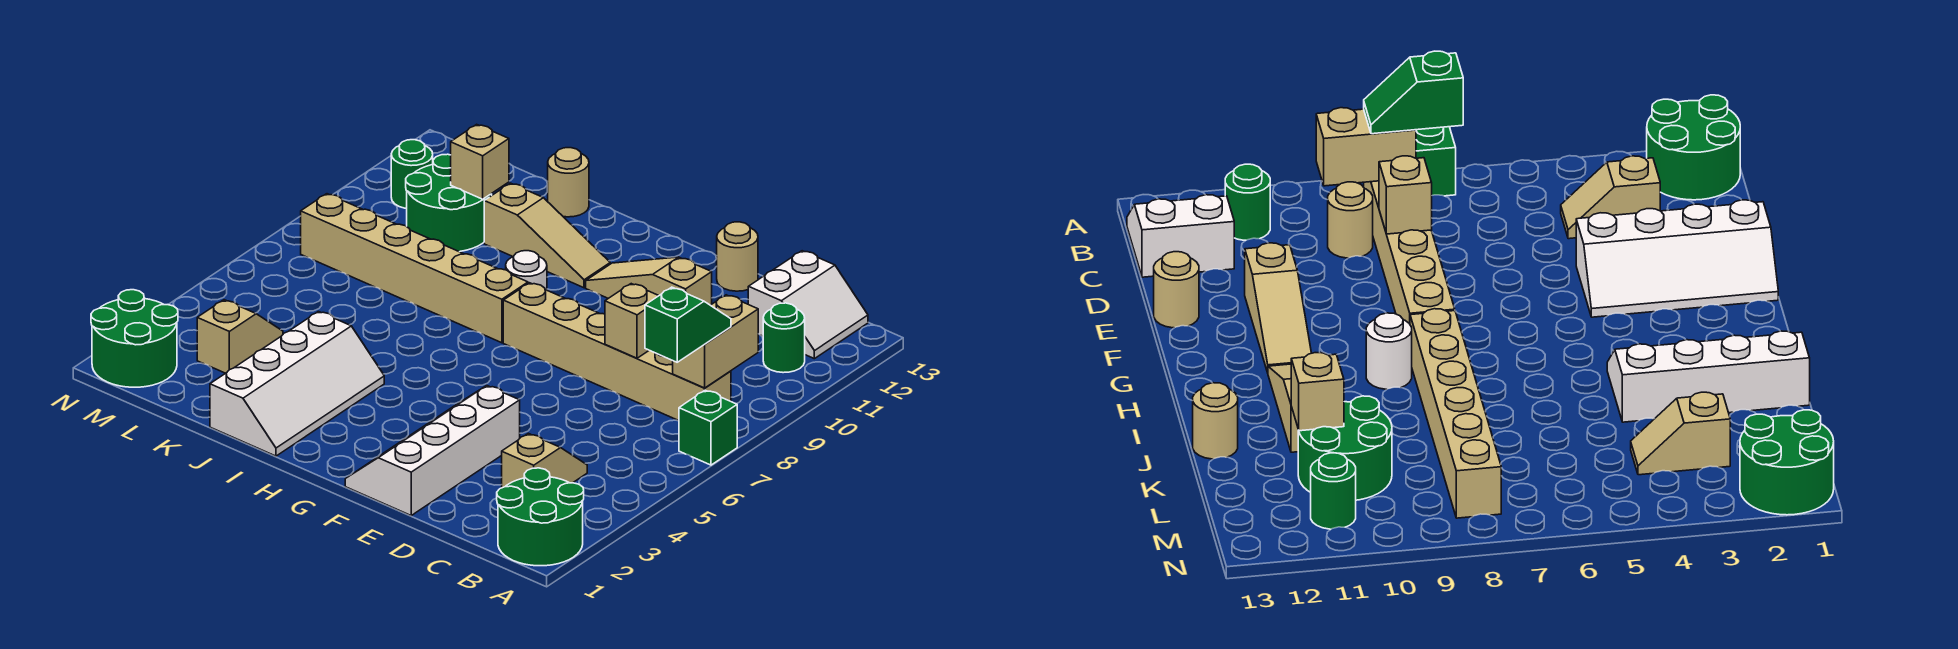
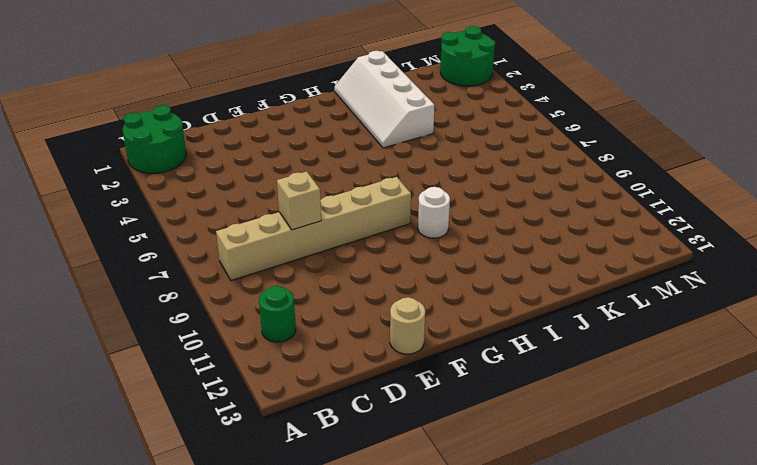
none -> green brick A7 level 1
none -> white slope B12:C13 level 1 top C
none -> tan slope C3:C4 level 1 top 3

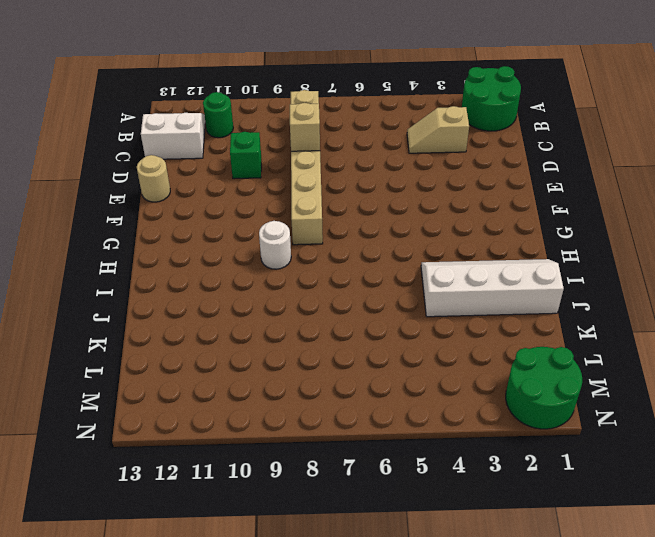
green brick D10 level 1 -> green brick A7 level 1
none -> tan round brick C9 level 1
none -> white slope E1:F4 level 1 top E
none -> tan slope E11:G11 level 1 top E

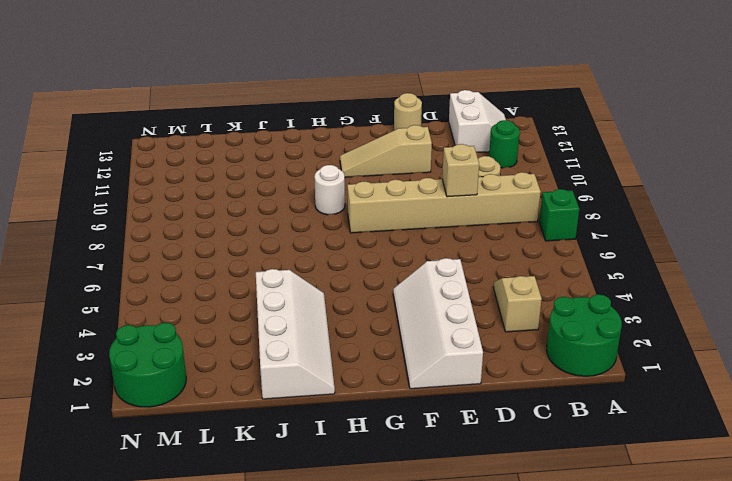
none -> tan brick H8:M8 level 1
none -> tan slope H11:J11 level 1 top J
none -> tan round brick J13 level 1

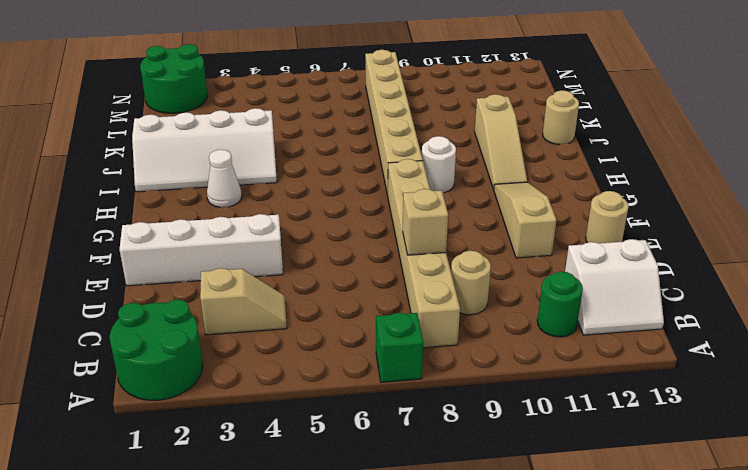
white cone H3 level 1 -> none
none -> green round brick K10:L11 level 1
none -> tan slope L3:L4 level 1 top 3
none -> green round brick M11 level 1

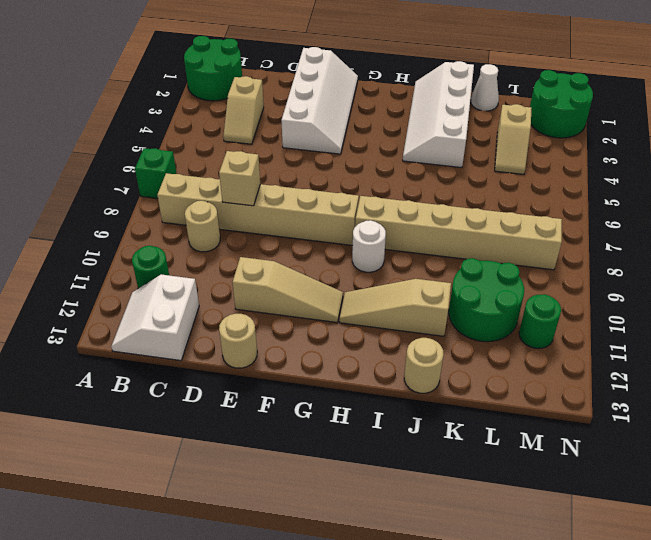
white cone K1 level 1 -> none
none -> tan brick B8:B9 level 2
none -> tan brick K11 level 2
none -> green slope B7:B8 level 3 top 7

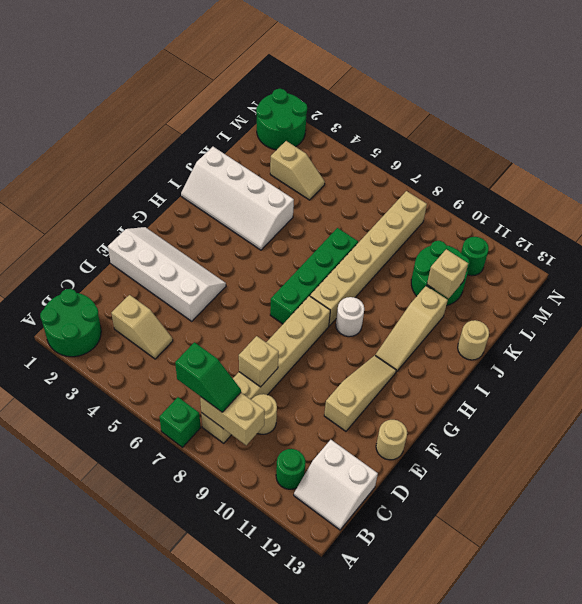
green brick G7:J7 level 1 -> none

